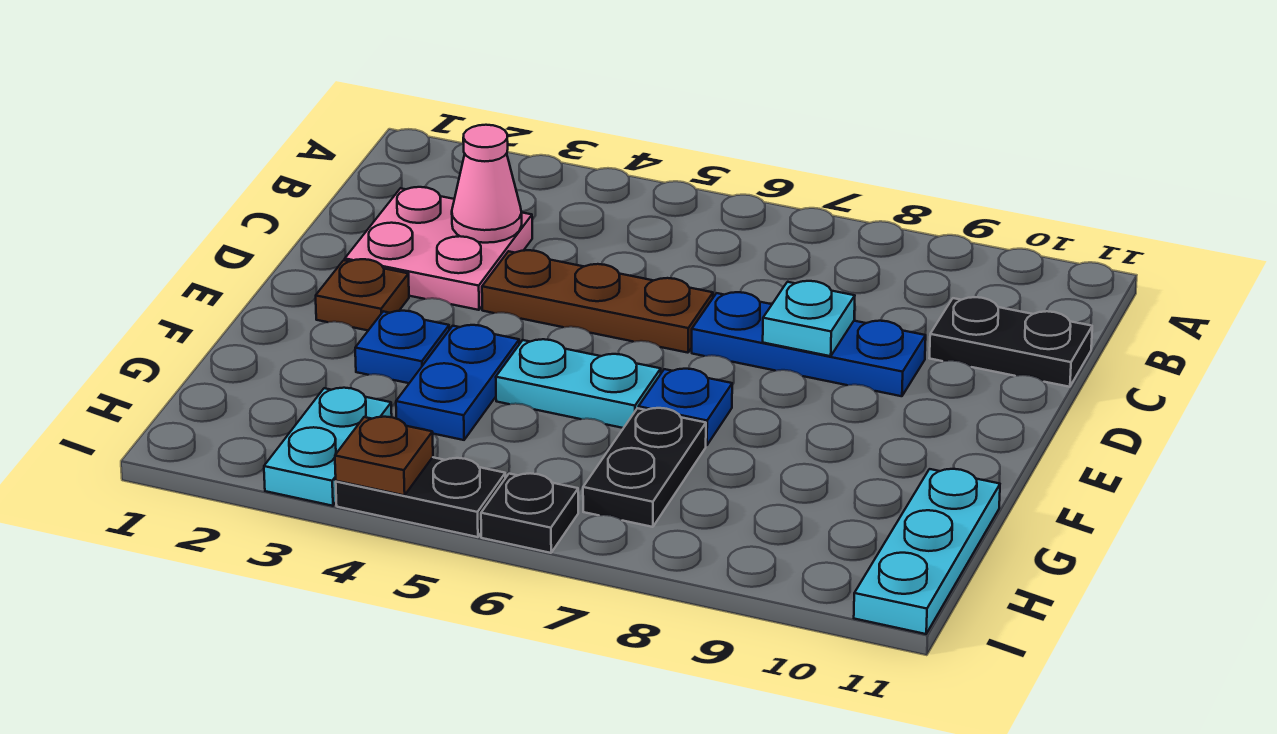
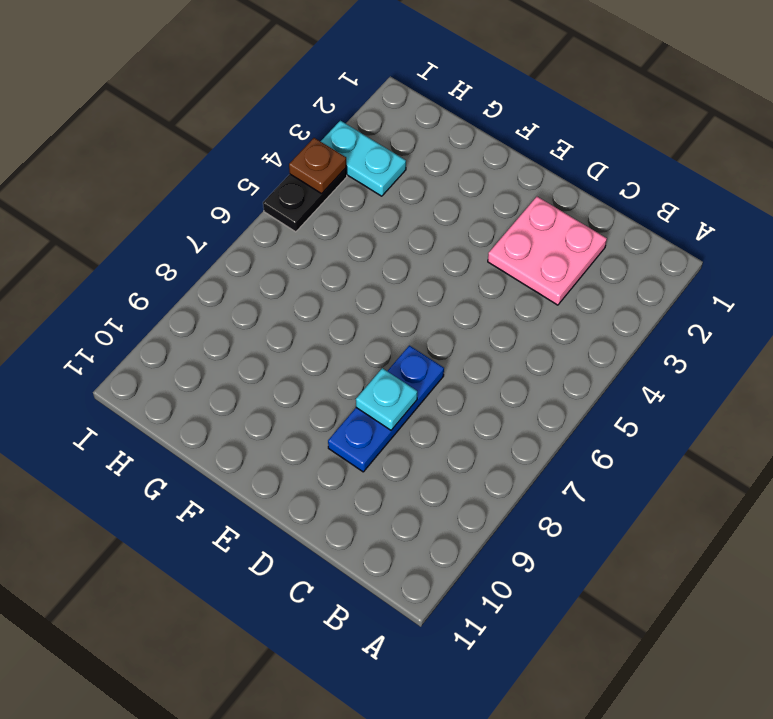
none -> black plate C10:C11 level 1
none -> brown plate D4:D6 level 1
none -> brown plate E2 level 1

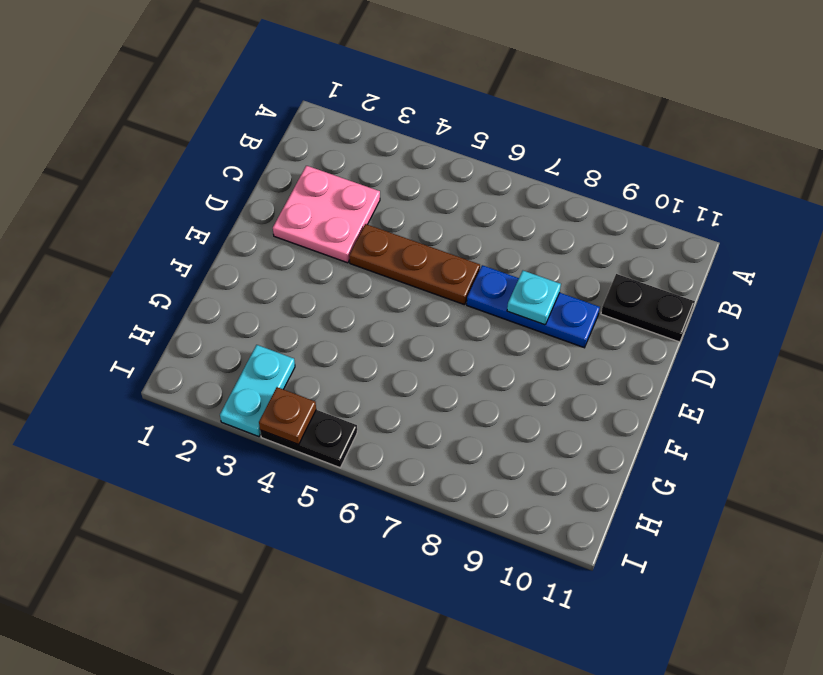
none -> brown plate E2 level 1
none -> blue plate F3 level 1
none -> blue plate F4:G4 level 1

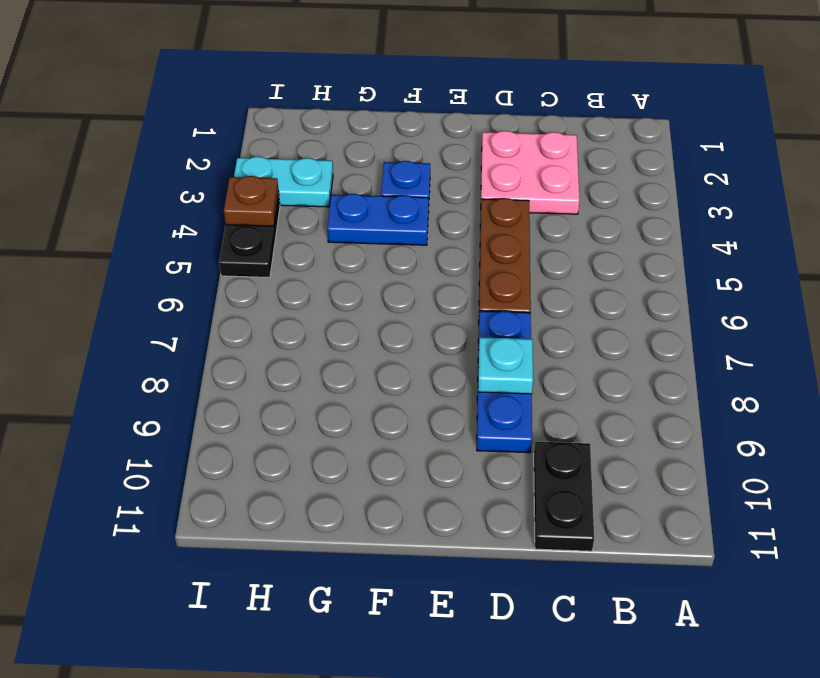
none -> brown plate E2 level 1
none -> cyan plate F5:F6 level 1
none -> blue plate F7 level 1

